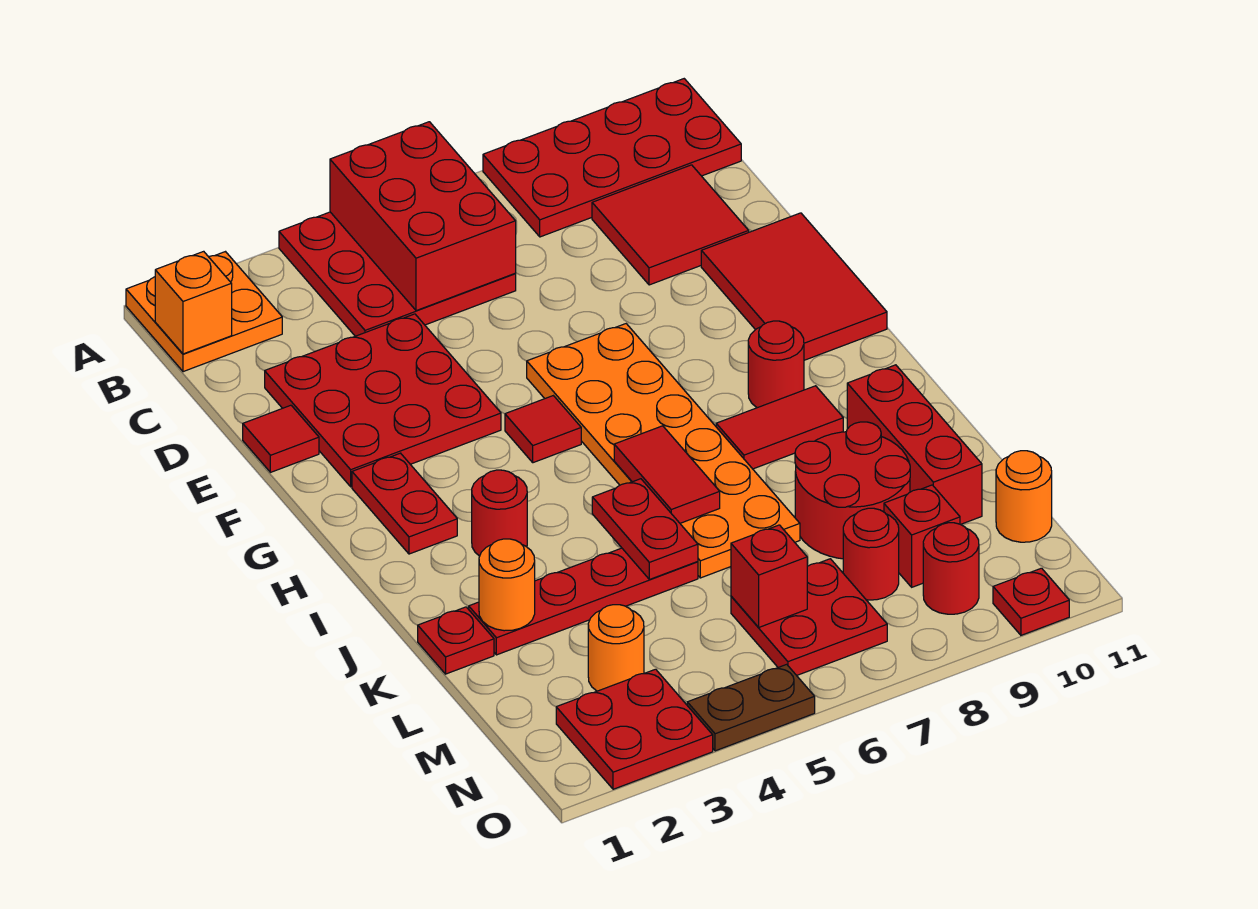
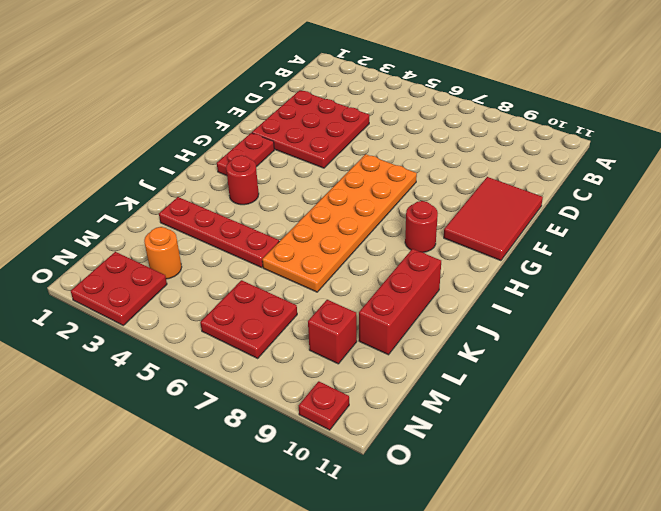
none -> orange plate A1:B2 level 1
none -> red plate A4:C6 level 1
none -> red plate A8:B11 level 1
none -> red tile C9:D10 level 1

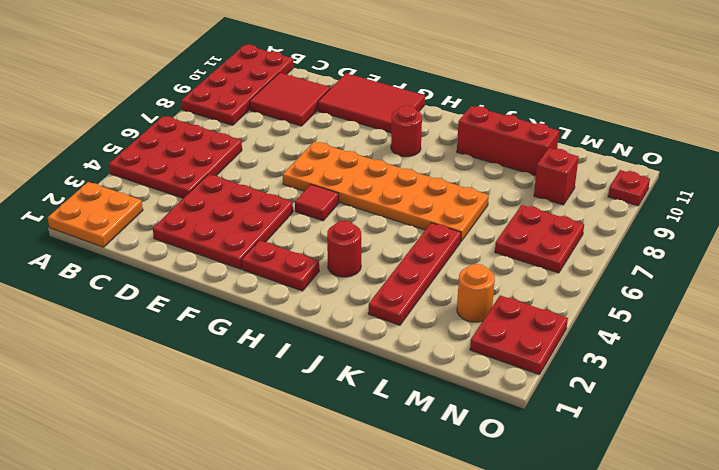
none -> red tile E1 level 1
none -> red tile I8:I9 level 1
none -> red plate K1 level 1
none -> red round brick K8:L9 level 1

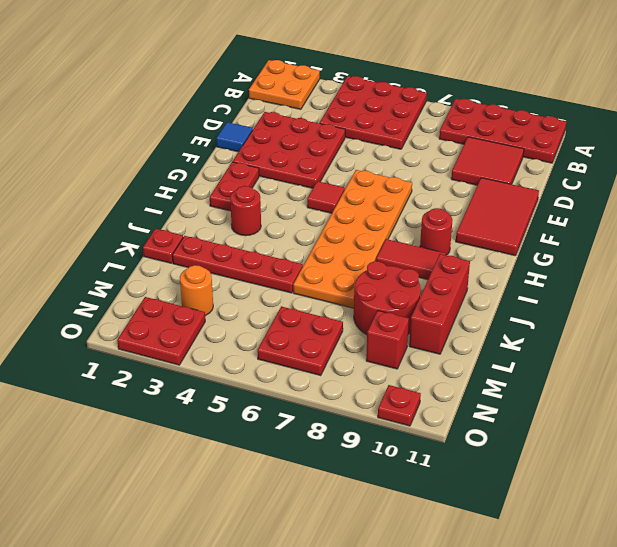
blue tile E1 level 1 -> red tile E1 level 1
none -> red round brick M8 level 1
none -> orange round brick M11 level 1
none -> red round brick N9 level 1
none -> brown plate O4:O5 level 1

